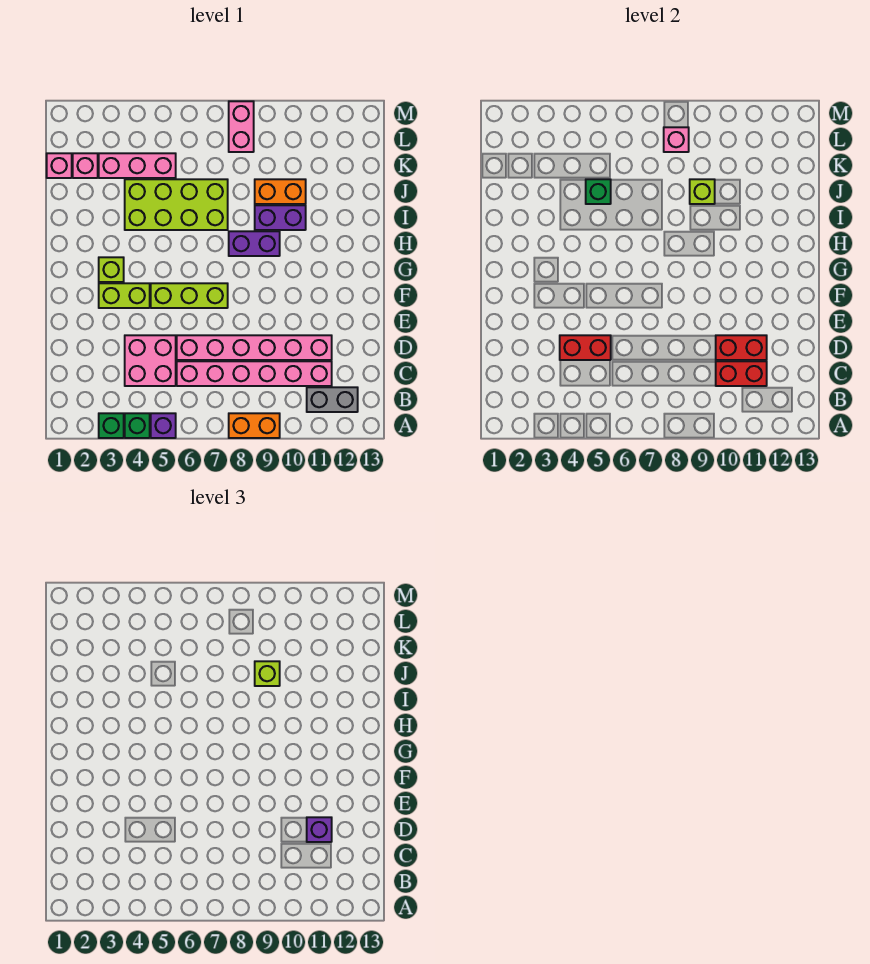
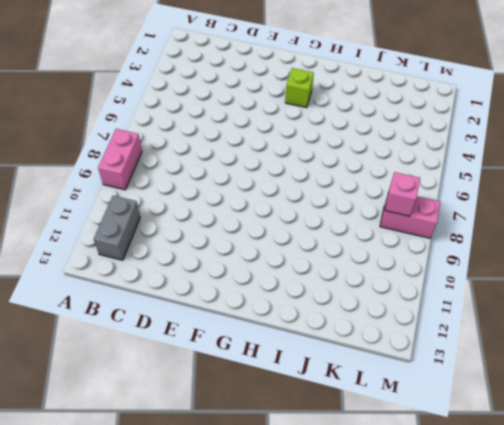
pink brick A8:A9 level 1 -> orange brick A8:A9 level 1
none -> green brick A3 level 1
none -> green brick A4 level 1
none -> purple brick A5 level 1

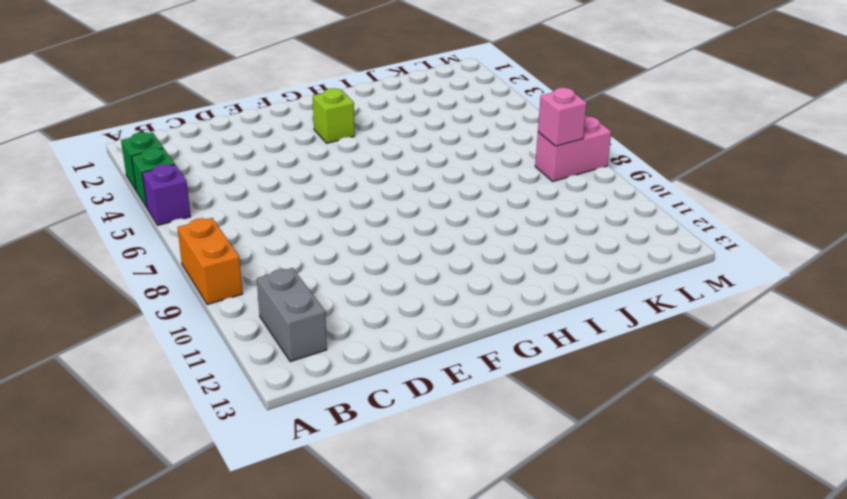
none -> pink brick C4:D5 level 1
none -> pink brick C6:C11 level 1
none -> pink brick D6:D11 level 1

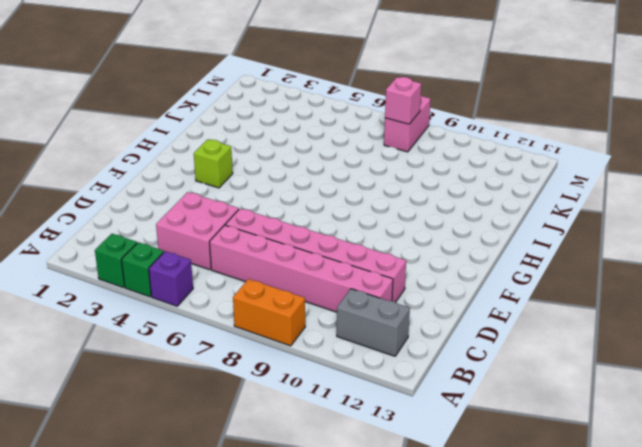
none -> lime brick F3:F4 level 1
none -> lime brick F5:F7 level 1
none -> purple brick H8:H9 level 1

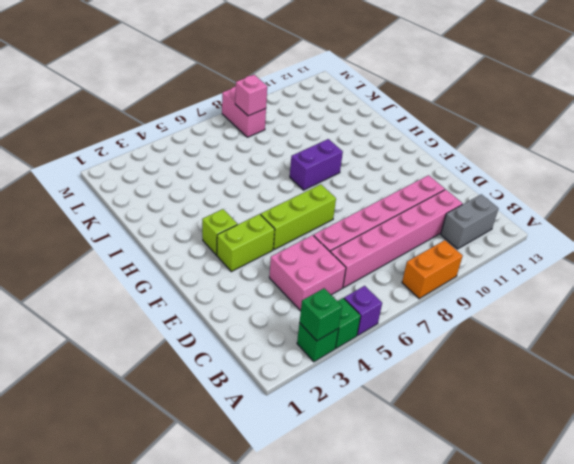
green brick A3 level 2 -> green brick J5 level 2
none -> lime brick I4:J7 level 1
none -> purple brick I9:I10 level 1
none -> orange brick J9:J10 level 1

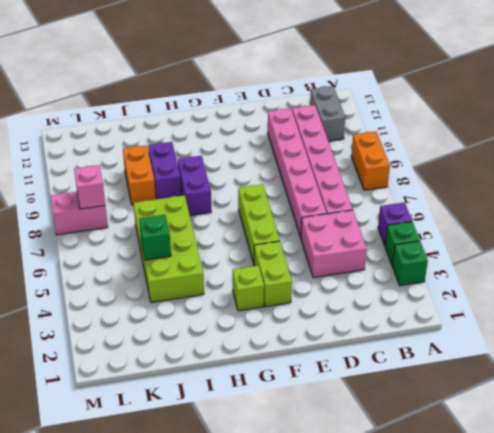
none -> pink brick K1 level 1
none -> pink brick K2 level 1
none -> pink brick K3:K5 level 1

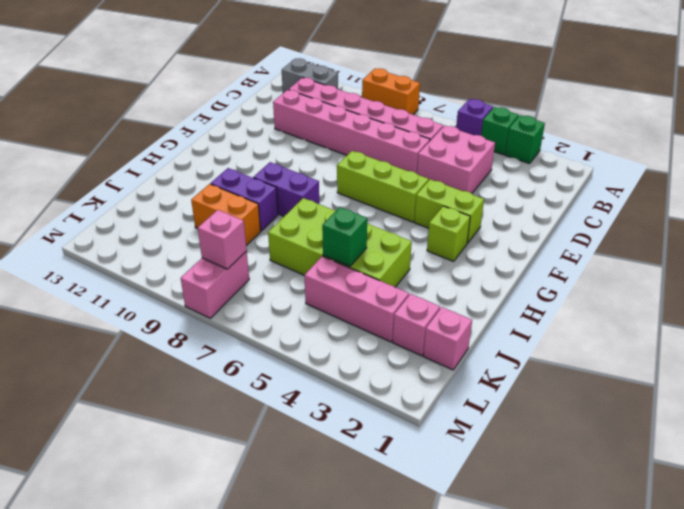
none -> red brick C10:C11 level 2
none -> red brick D4:D5 level 2
none -> red brick D10:D11 level 2

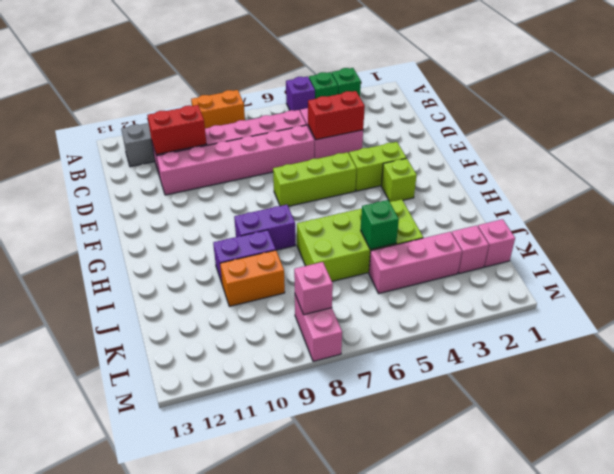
none -> red brick D10:D11 level 2
none -> lime brick J9 level 2
none -> purple brick D11 level 3

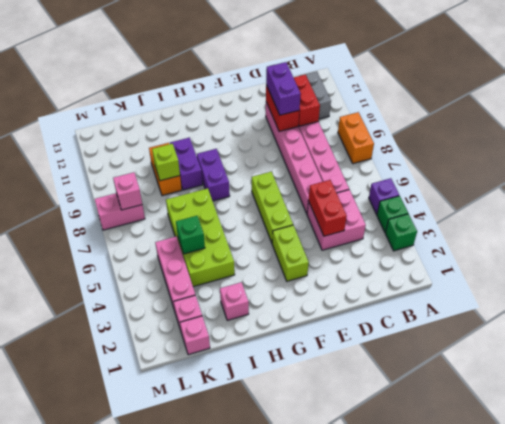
purple brick D10:D11 level 3 -> purple brick D11 level 3
pink brick I2 level 1 -> none
none -> lime brick G3 level 1
none -> lime brick J9 level 3

